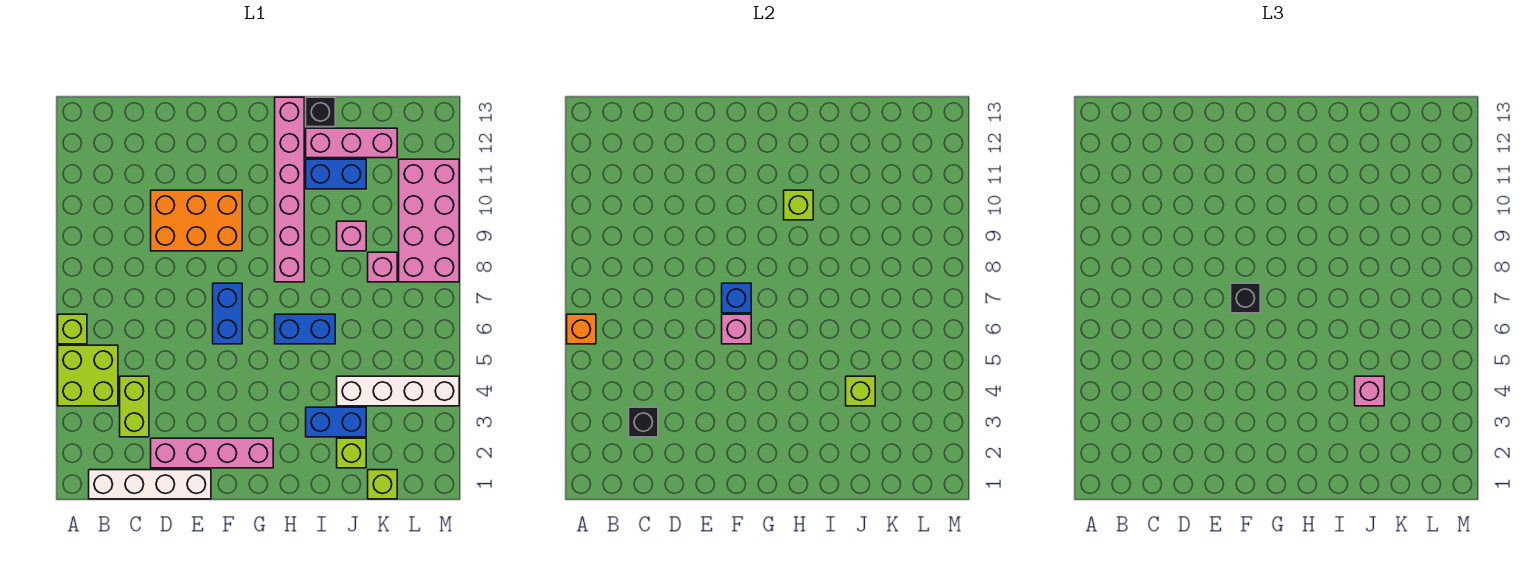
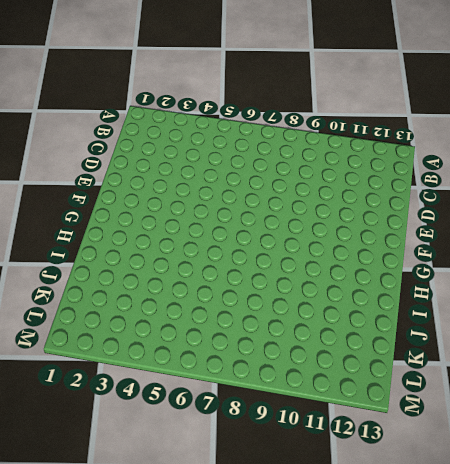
none -> lime brick A4:B5 level 1
none -> lime brick A6 level 1
none -> white brick B1:E1 level 1

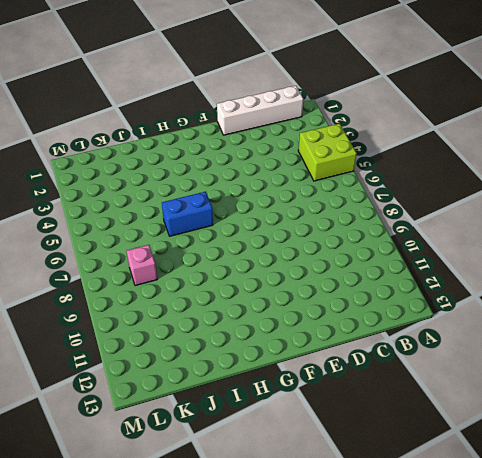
none -> lime brick A6 level 1
none -> lime brick C3:C4 level 1
none -> pink brick D2:G2 level 1

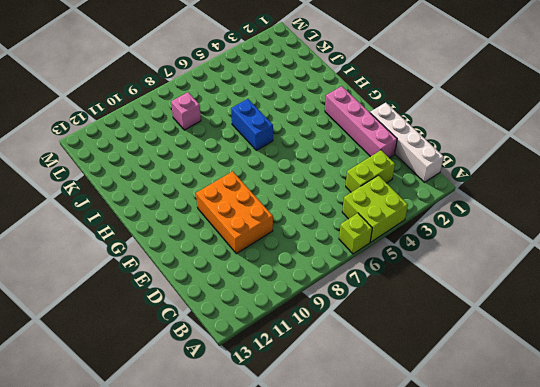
none -> blue brick F6:F7 level 1
none -> pink brick H8:H13 level 1
none -> blue brick I3:J3 level 1

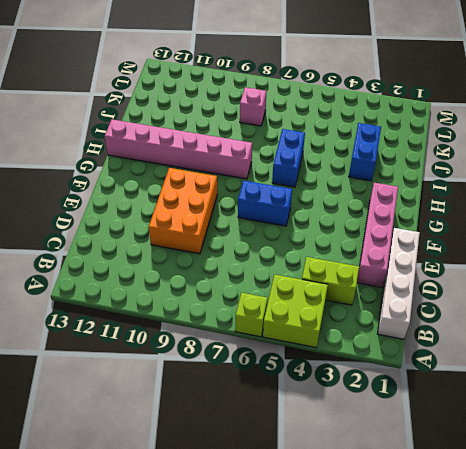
none -> blue brick I11:J11 level 1
none -> pink brick I12:K12 level 1
none -> black brick I13 level 1

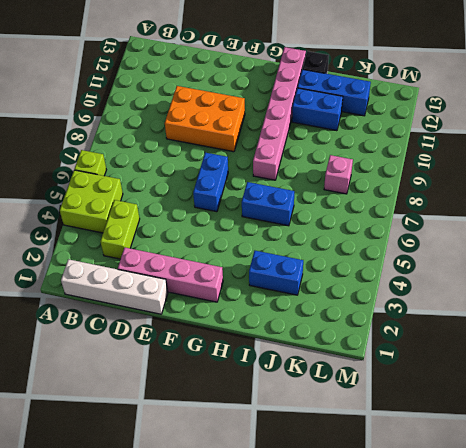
blue brick I12:K12 level 1 -> pink brick I12:K12 level 1
none -> lime brick J2 level 1
none -> white brick J4:M4 level 1
none -> pink brick J9 level 1

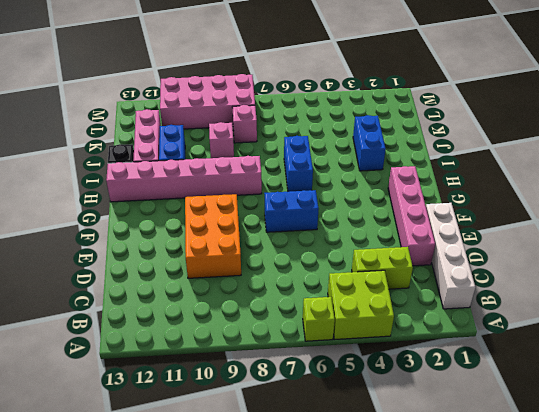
none -> lime brick J2 level 1
none -> white brick J4:M4 level 1
none -> lime brick K1 level 1

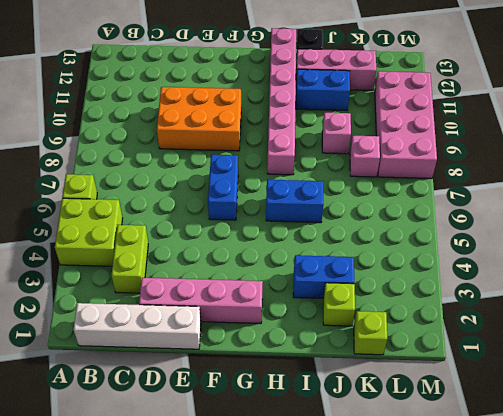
none -> white brick J4:M4 level 1
none -> orange brick A6 level 2
none -> black brick C3 level 2

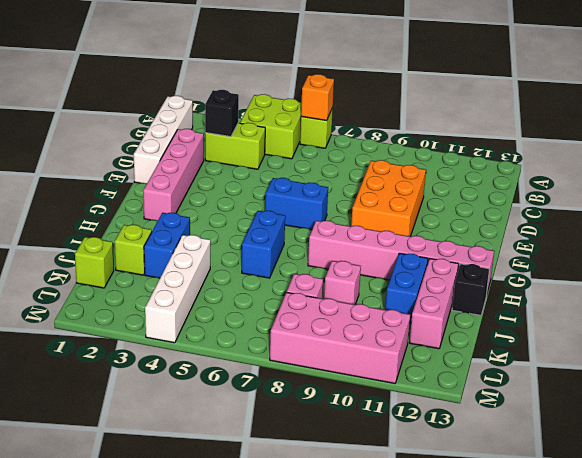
none -> pink brick F6 level 2
none -> blue brick F7 level 2
none -> lime brick H10 level 2

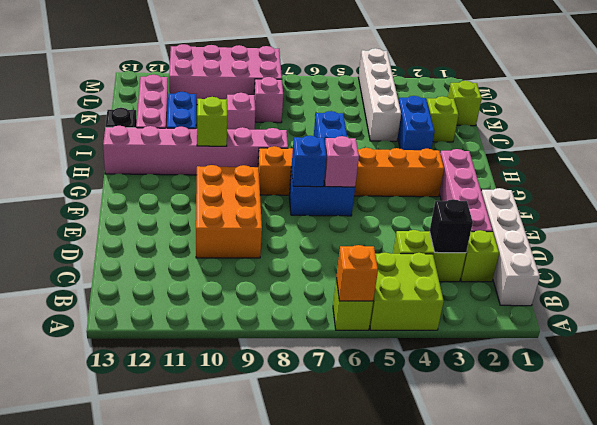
lime brick C2 level 1 -> lime brick J4 level 2
orange brick G3:G8 level 1 -> none
none -> black brick F7 level 3
none -> pink brick J4 level 3

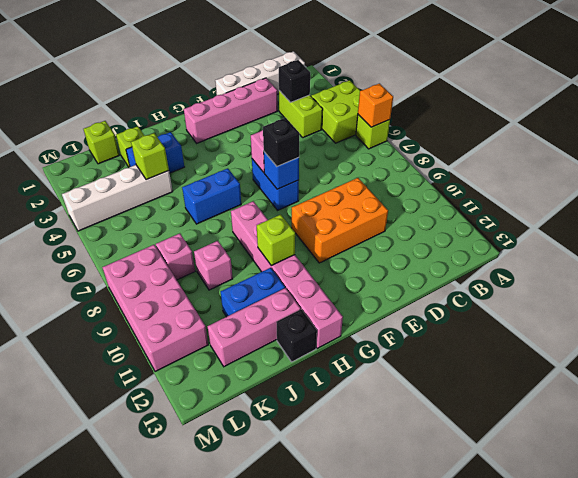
none -> pink brick J4 level 3

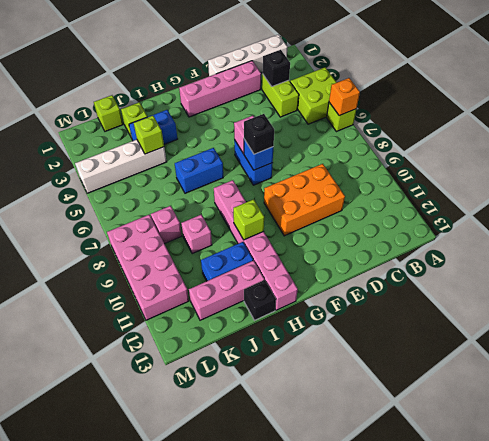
none -> pink brick J4 level 3

